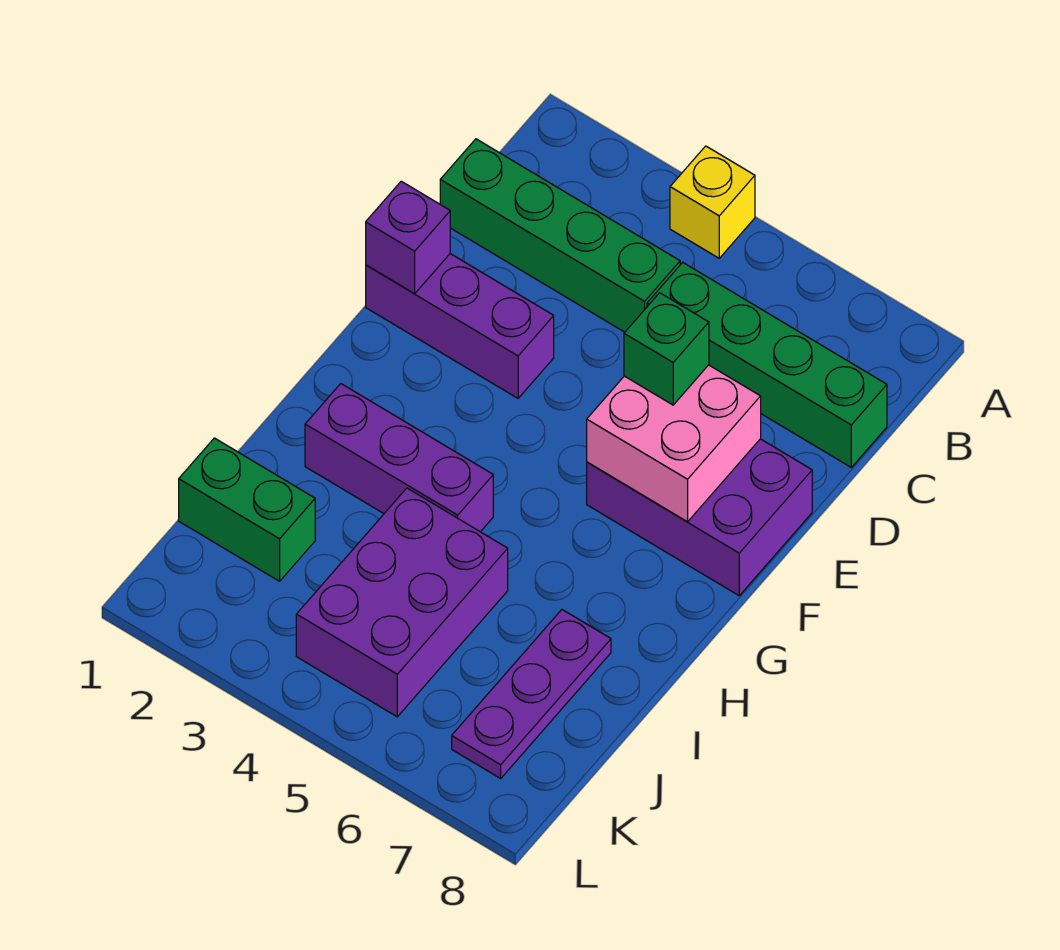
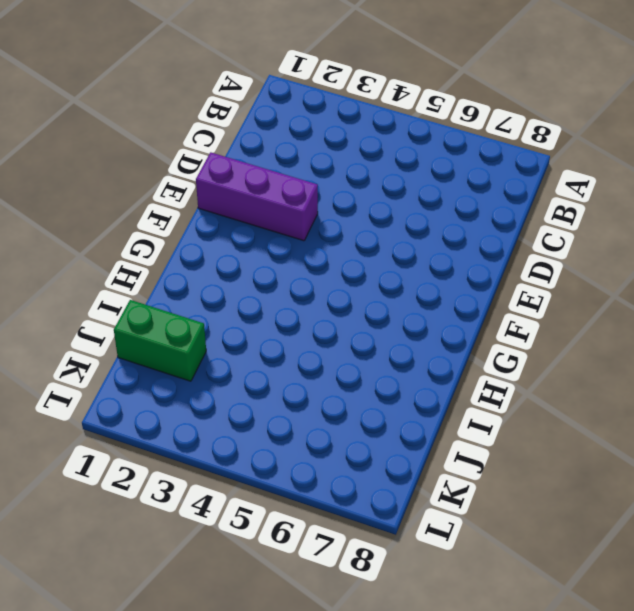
none -> yellow brick A4 level 1
none -> green brick C1:C4 level 1
none -> green brick C5:C8 level 1

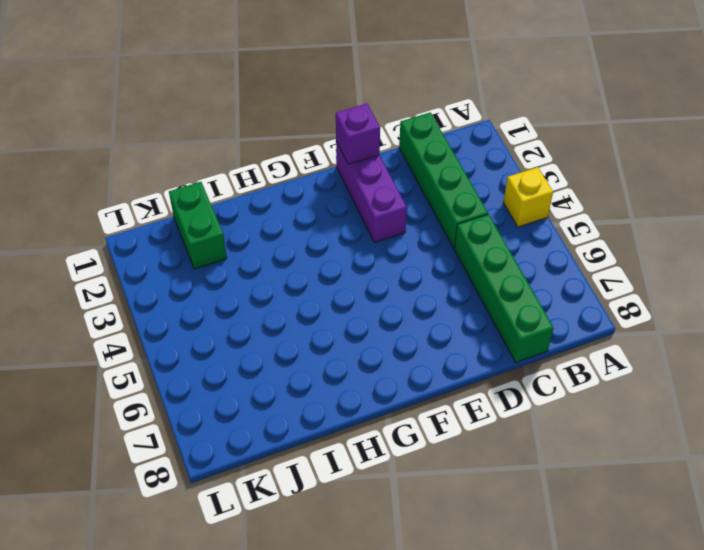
none -> purple brick E6:F8 level 1
none -> purple brick H2:H4 level 1
none -> purple brick I4:K5 level 1

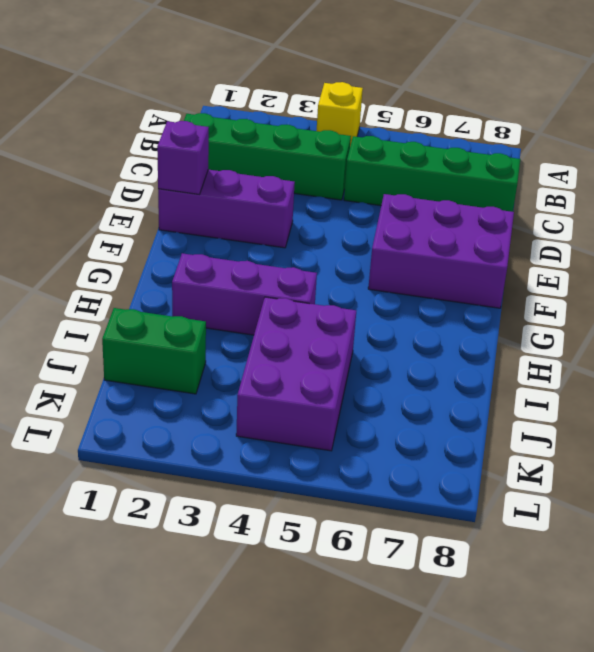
none -> purple plate I7:K7 level 1
none -> pink brick E6:F7 level 2
none -> green brick E6 level 3

